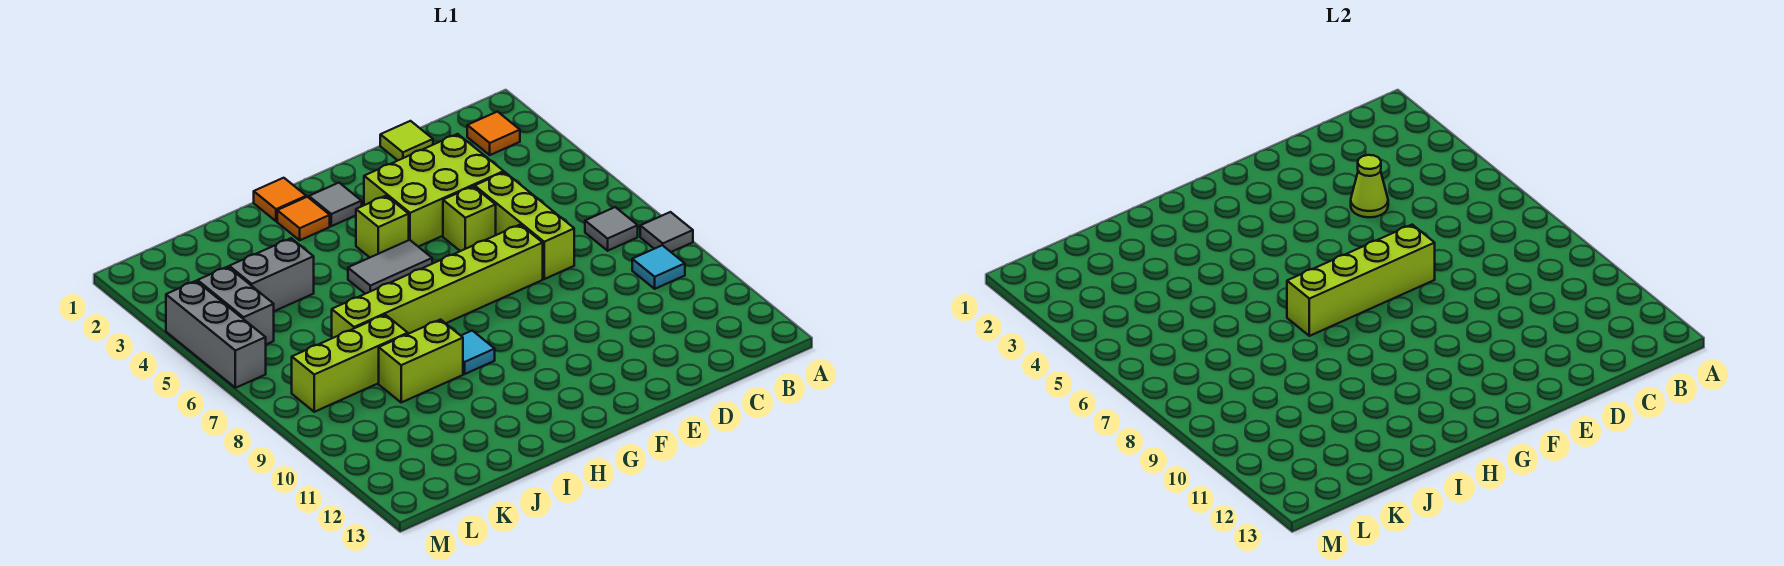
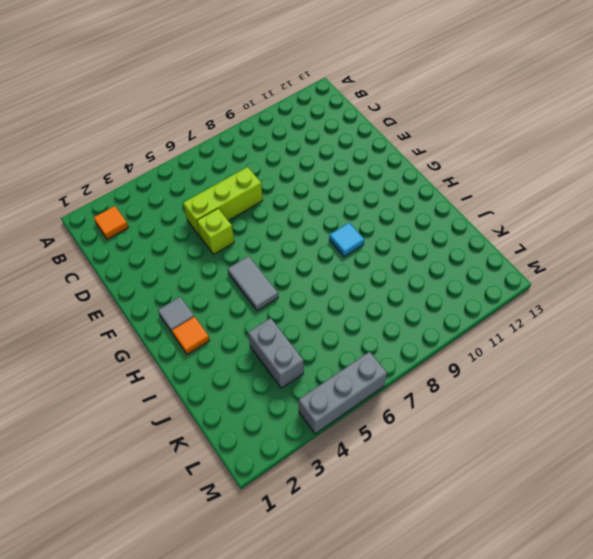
none -> grey tile A8 level 1
none -> grey tile B7 level 1
none -> cyan tile B9 level 1

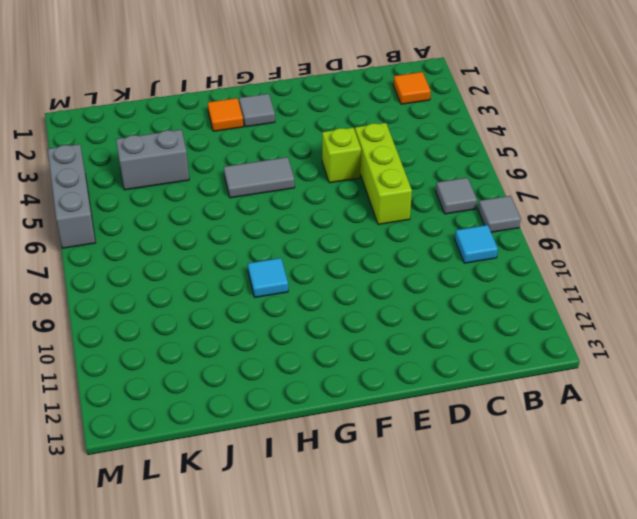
none -> lime tile D1 level 1
none -> lime brick D3:F4 level 1
none -> lime brick E7:J7 level 1

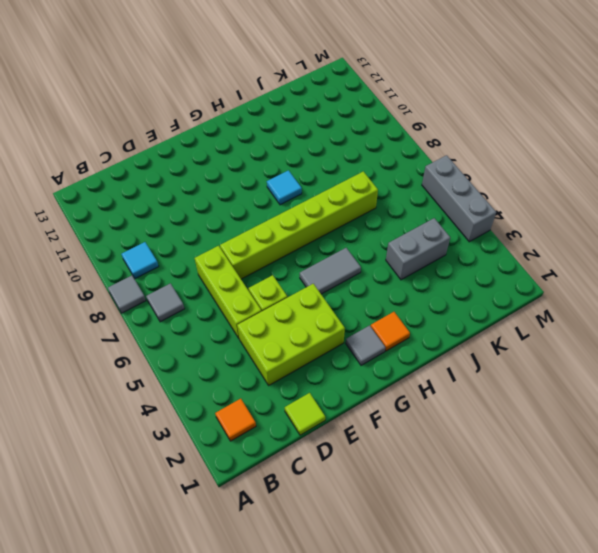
none -> lime brick G4 level 1
none -> orange tile H1 level 1
none -> lime brick I9:J9 level 1

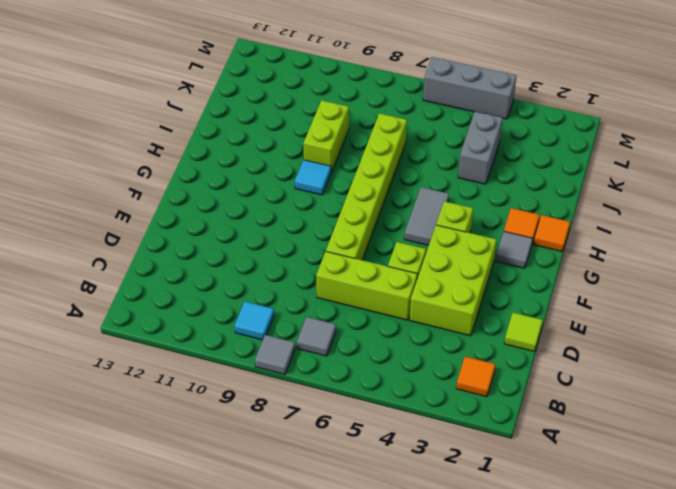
none -> lime brick J8:L8 level 1
none -> grey brick L4:L5 level 1
none -> lime cone D4 level 2

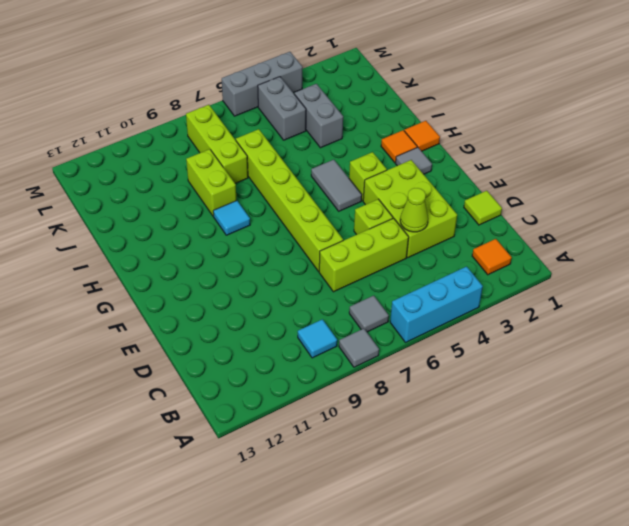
cyan brick A4:A6 level 1 -> none
grey brick K5:L5 level 1 -> grey brick L4:L5 level 1
none -> lime brick E7:H7 level 2

